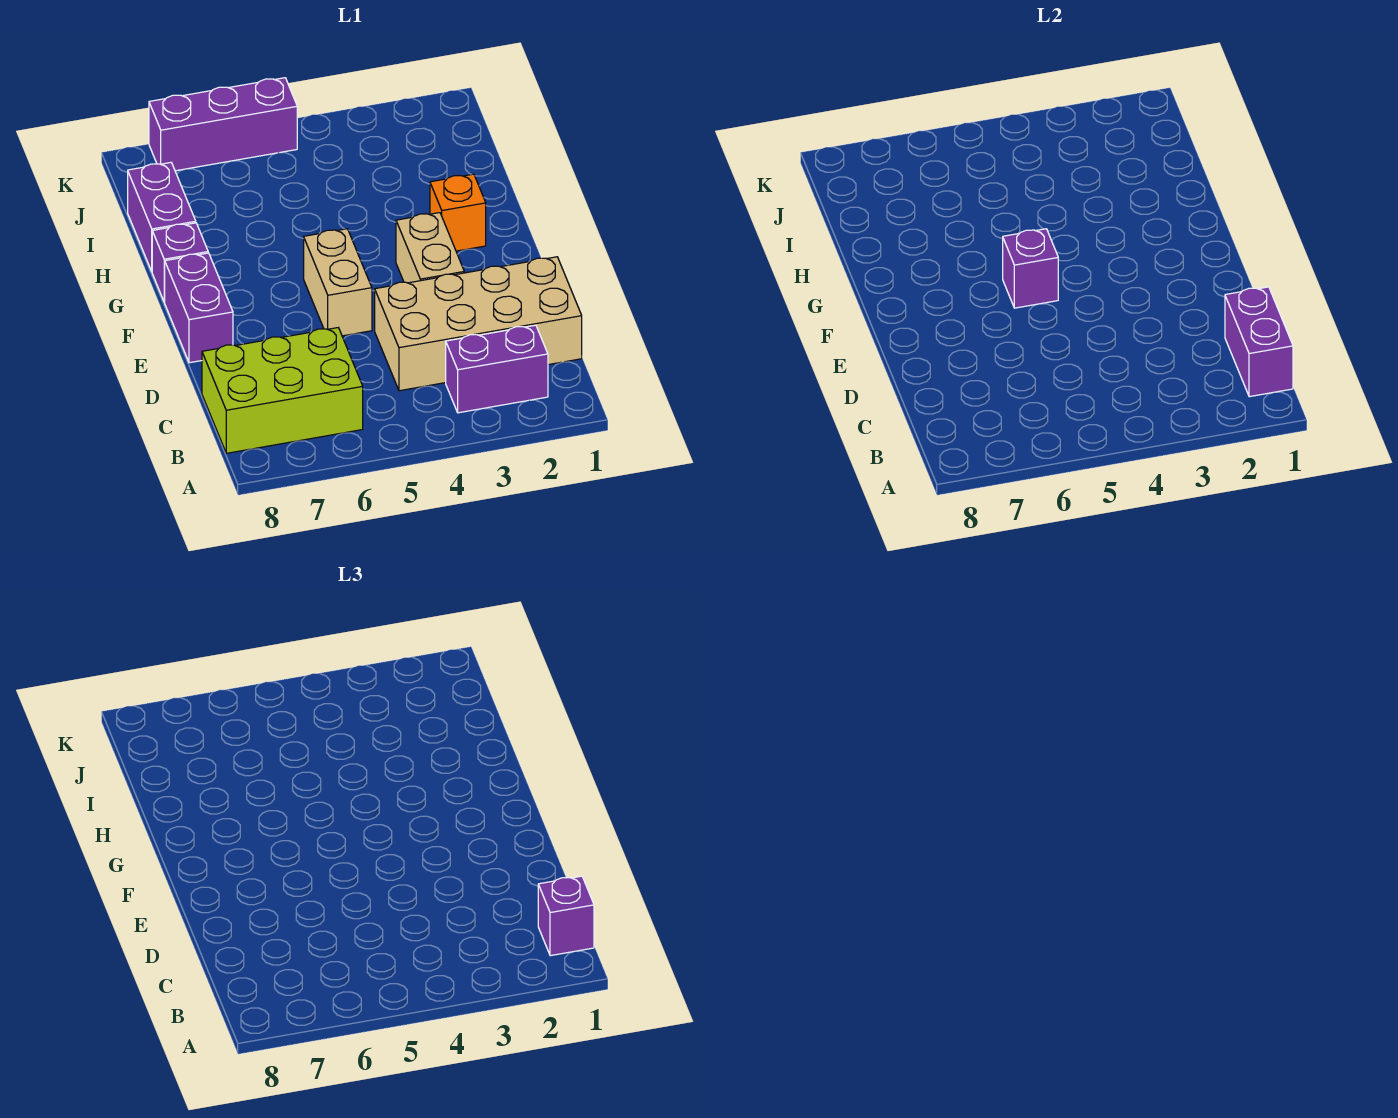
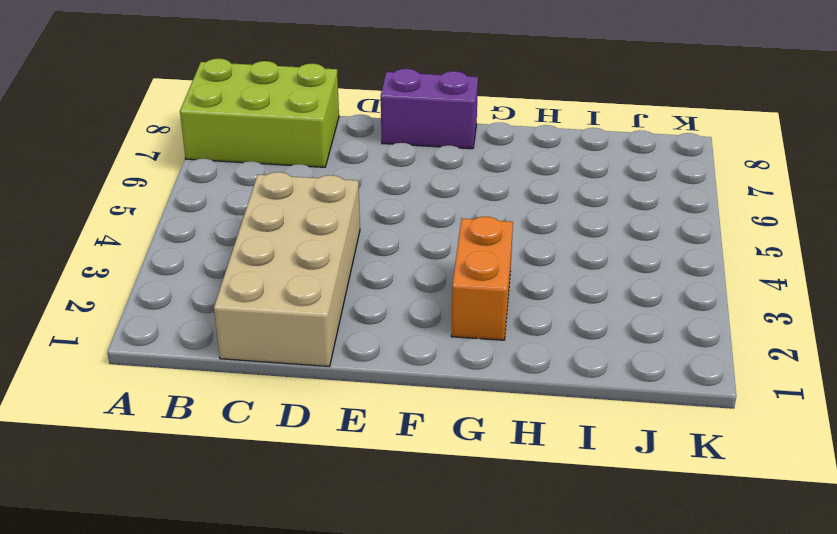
lime brick A7:C8 level 1 -> lime brick B6:C8 level 1
orange brick G2:G3 level 1 -> orange brick G2 level 1
none -> purple brick B2:B3 level 1
none -> tan brick E3:F3 level 1
none -> tan brick E5:F5 level 1

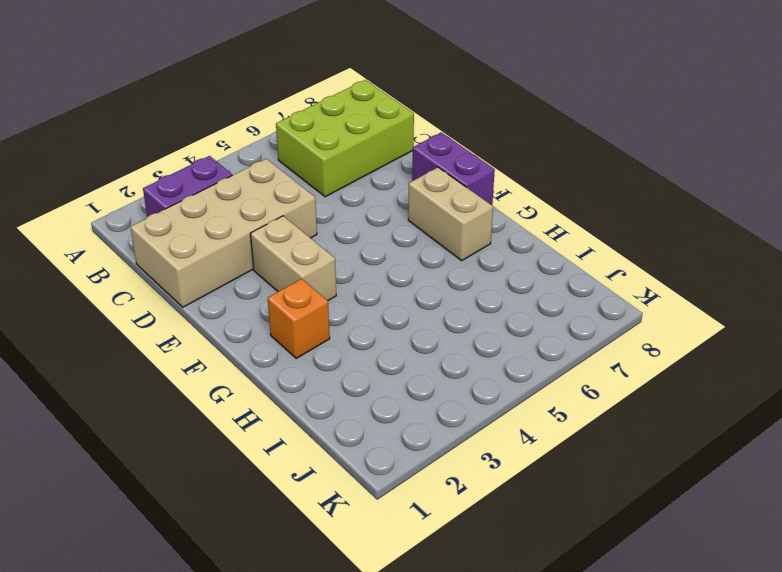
tan brick F7:G7 level 1 -> tan brick E5:F5 level 1
none -> purple brick G8 level 1
none -> purple brick H8:I8 level 1
none -> purple brick K5:K7 level 1

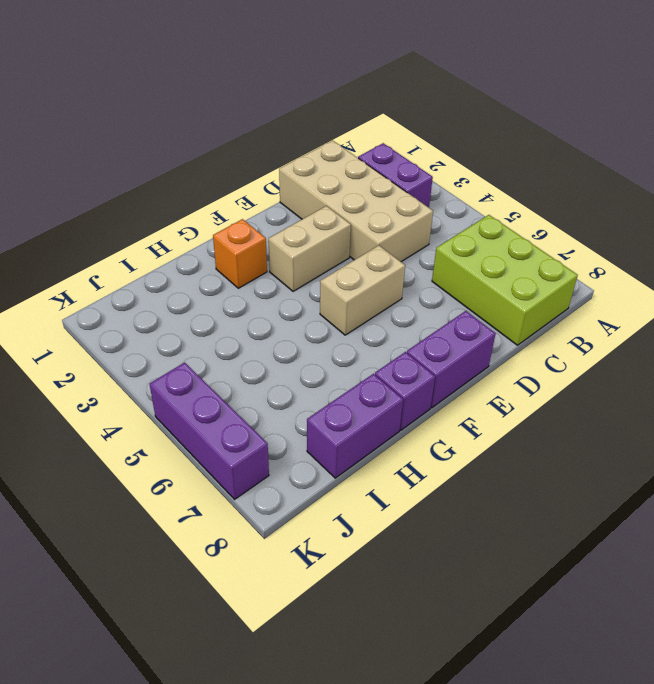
none -> purple brick B1:C1 level 2
none -> purple brick F5 level 2
none -> purple brick B1 level 3

